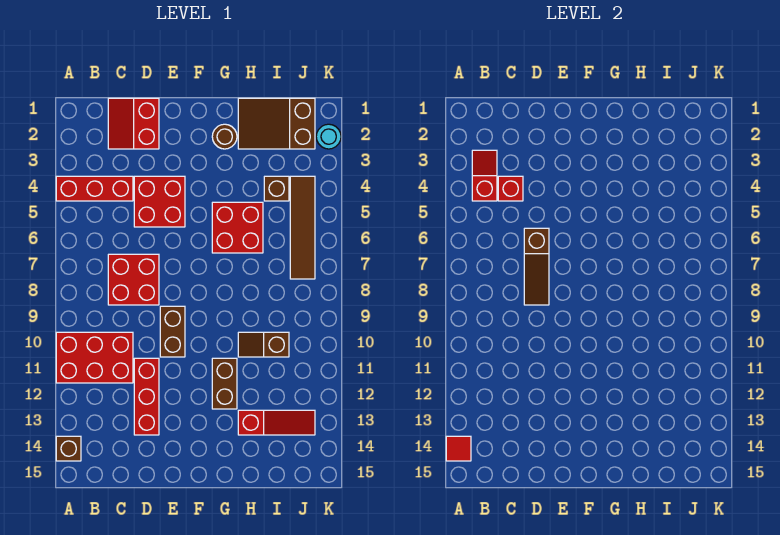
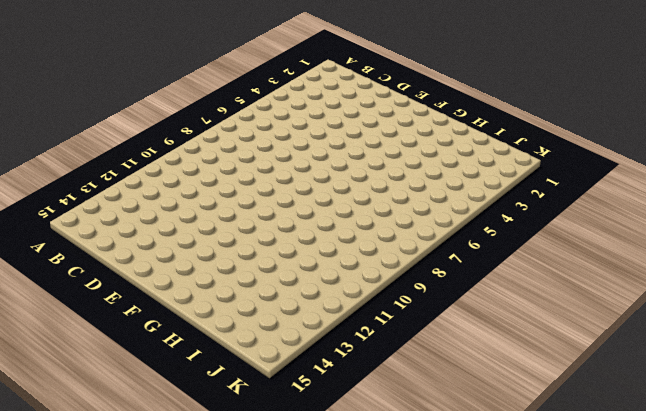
none -> red brick A4:C4 level 1
none -> red brick A10:C11 level 1
none -> brown brick A14 level 1

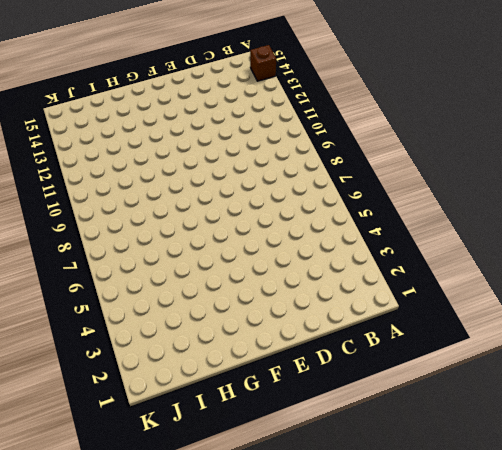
none -> red brick A4:C4 level 1
none -> red brick A10:C11 level 1
none -> red slope C1:D2 level 1 top D

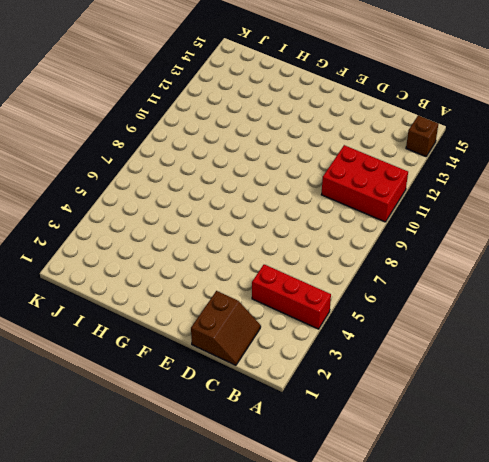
brown slope C1:D2 level 1 top D -> red slope C1:D2 level 1 top D
none -> red brick C7:D8 level 1
none -> red brick D4:E5 level 1
none -> red brick D11:D13 level 1

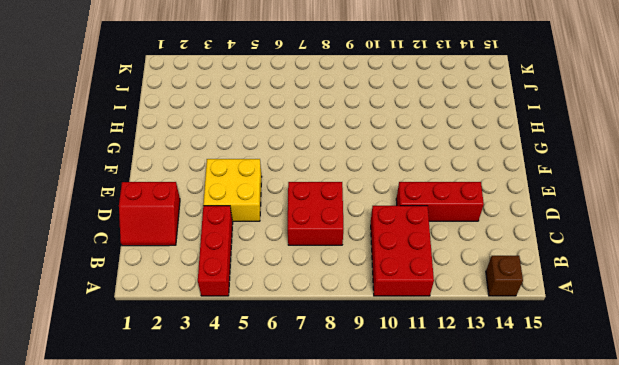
yellow brick D4:E5 level 1 -> red brick D4:E5 level 1
none -> brown brick E9:E10 level 1
none -> brown round brick G2 level 1
none -> red brick G5:H6 level 1

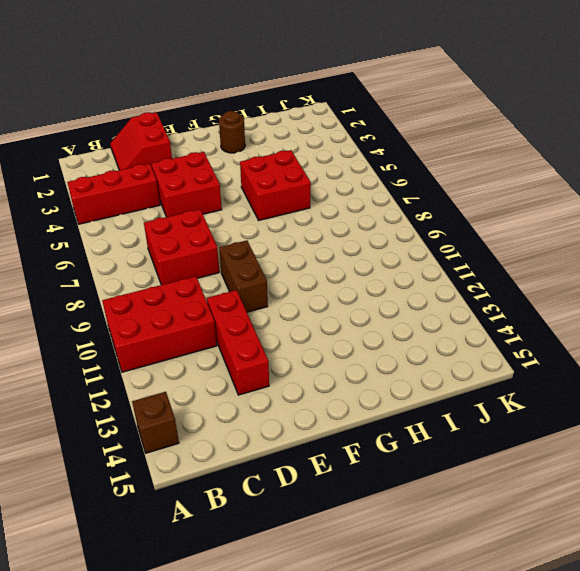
none -> brown brick G11:G12 level 1
none -> brown slope H1:J2 level 1 top J
none -> brown slope H10:I10 level 1 top I

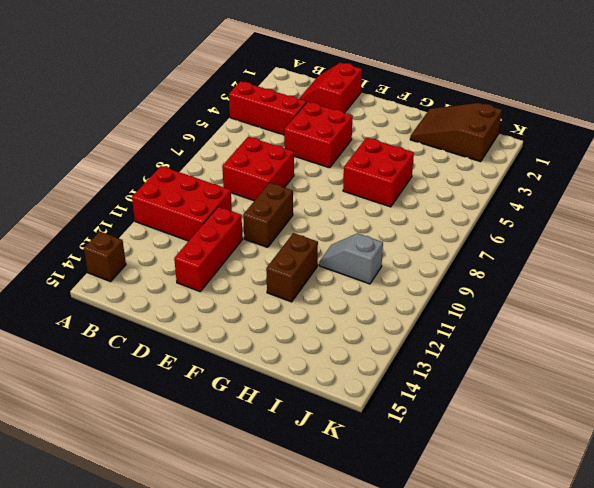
grey slope H10:I10 level 1 top I -> brown slope H10:I10 level 1 top I
none -> brown round brick G2 level 1
none -> red slope H13:J13 level 1 top H
none -> brown brick I4 level 1

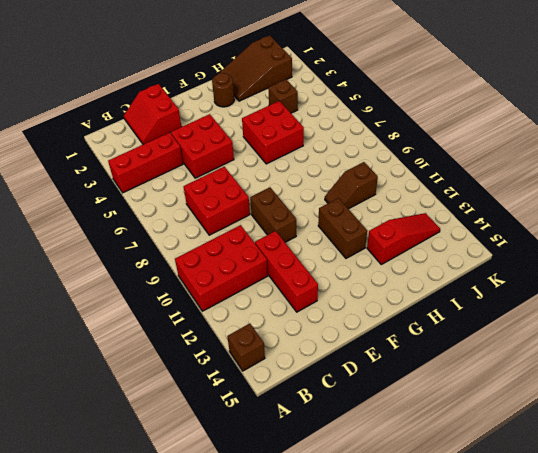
none -> brown tile J4:J7 level 1
none -> cyan round brick K2 level 1
none -> red tile A14 level 2

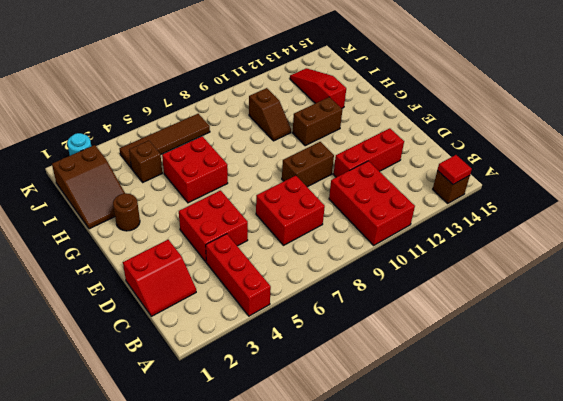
none -> red slope B3:B4 level 2 top 4
none -> red brick C4 level 2
none -> brown slope D6:D8 level 2 top 6

